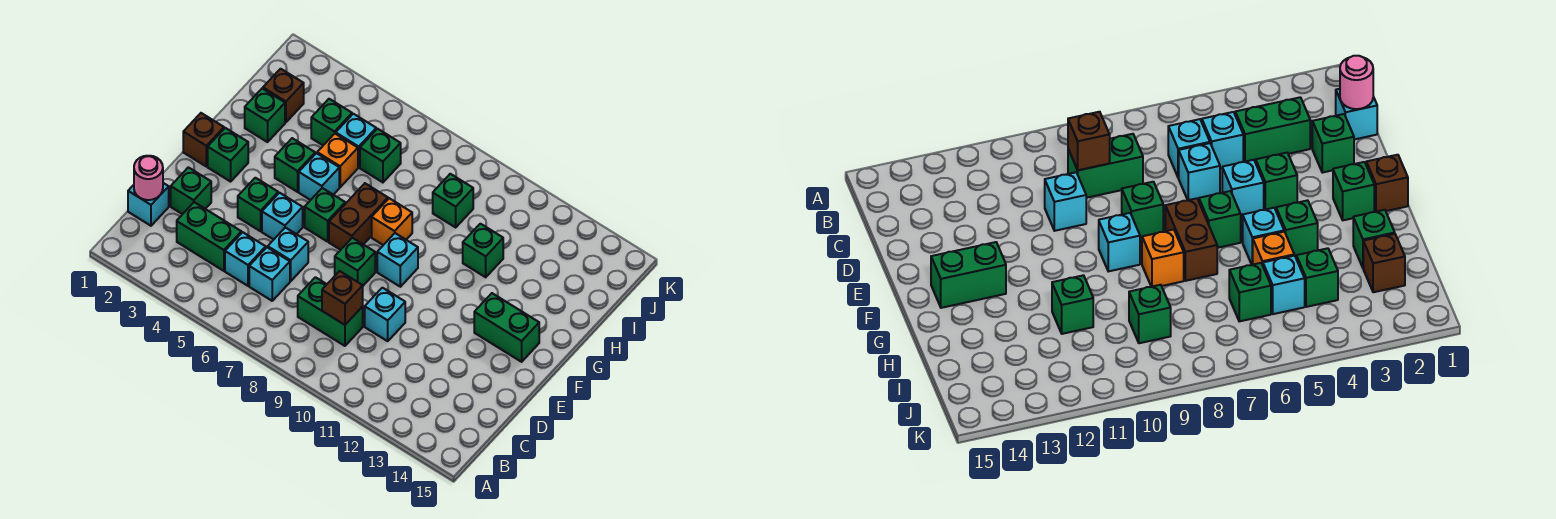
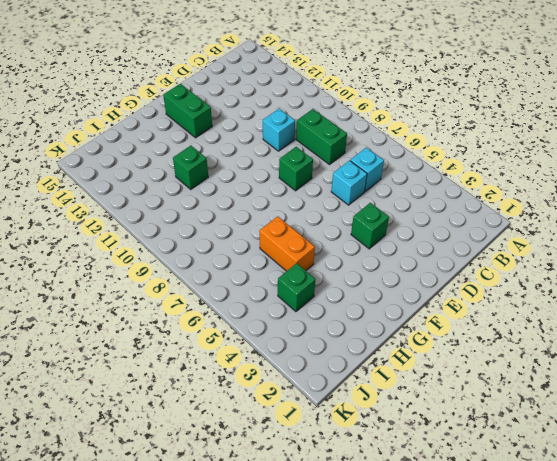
orange brick H5:H6 level 1 -> orange brick H5 level 1
none -> cyan brick C1 level 1
none -> green brick C3:C4 level 1
none -> cyan brick C5 level 1
none -> green brick D2 level 1

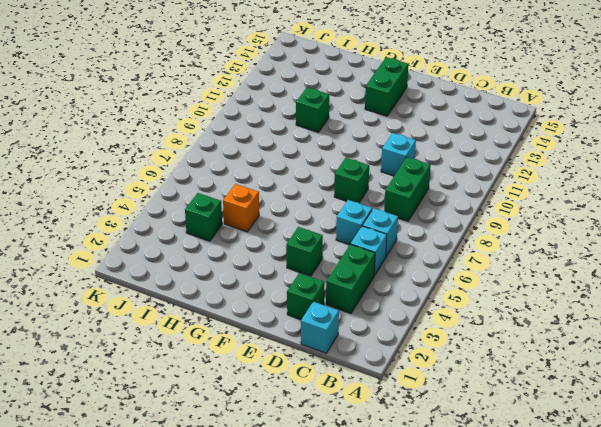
none -> cyan brick E5 level 1
none -> brown brick F1 level 1
none -> green brick F2 level 1
none -> green brick F6 level 1

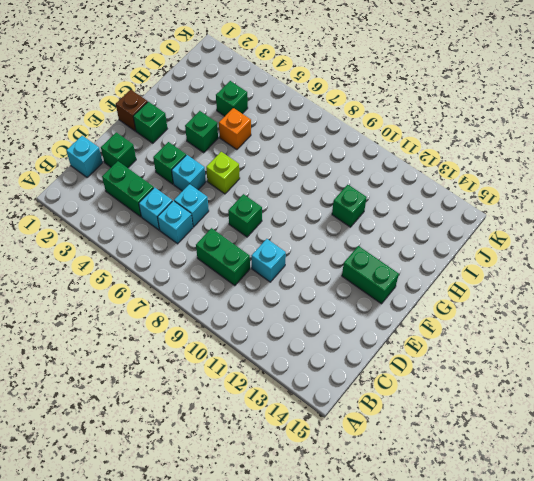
lime brick F6 level 1 -> green brick F6 level 1
none -> brown brick F7:G7 level 1
none -> cyan brick F9 level 1
none -> cyan brick G5 level 1
none -> orange brick G8 level 1

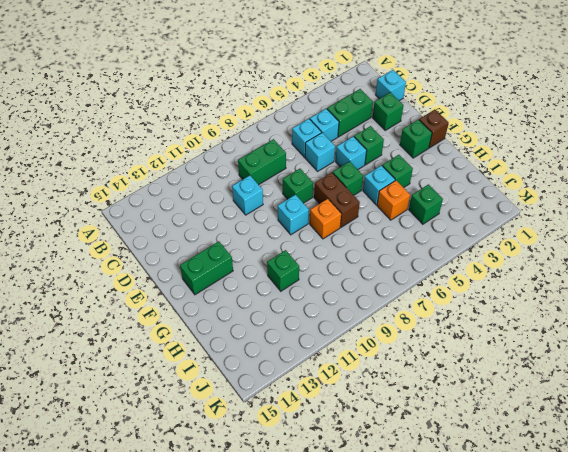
none -> green brick H2 level 1
none -> brown brick I2 level 1
none -> cyan brick I5 level 1
none -> green brick I6 level 1

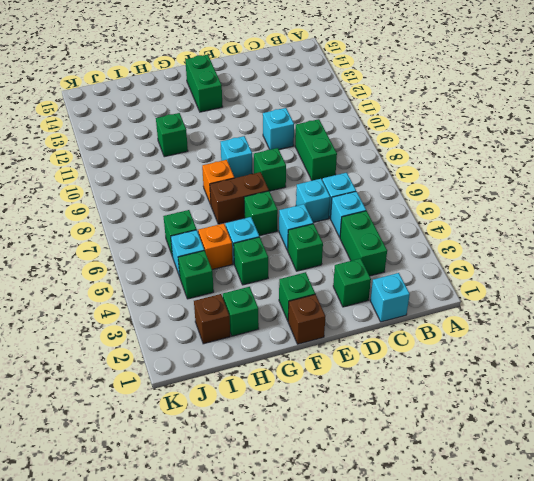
none -> green brick I9 level 1
none -> pink round brick C1 level 2
none -> brown brick C9 level 2

